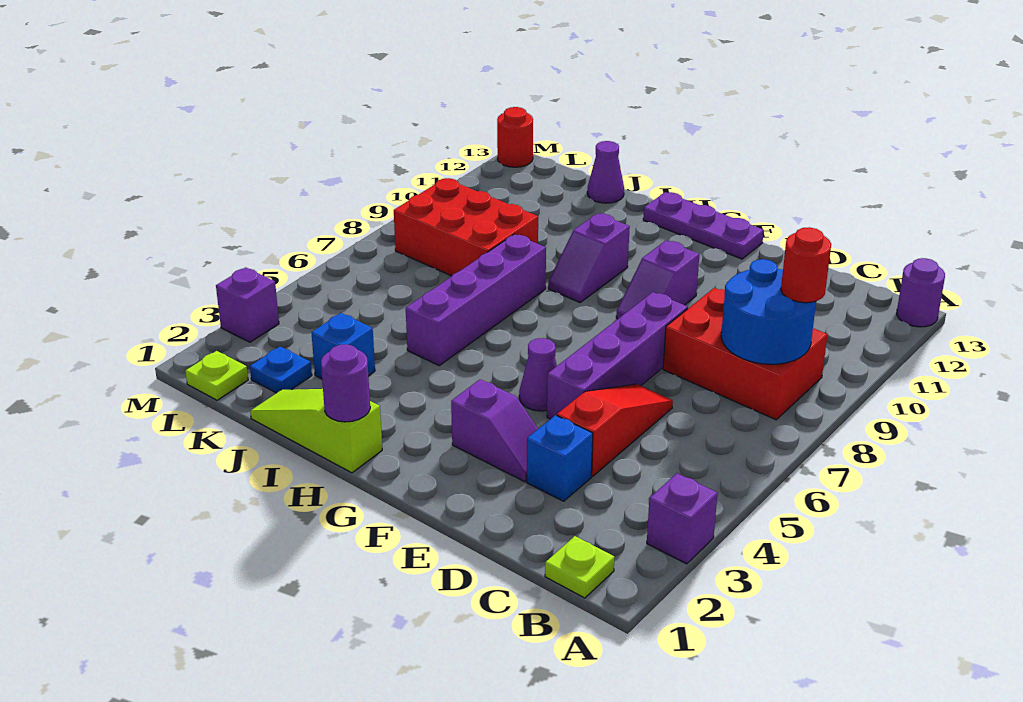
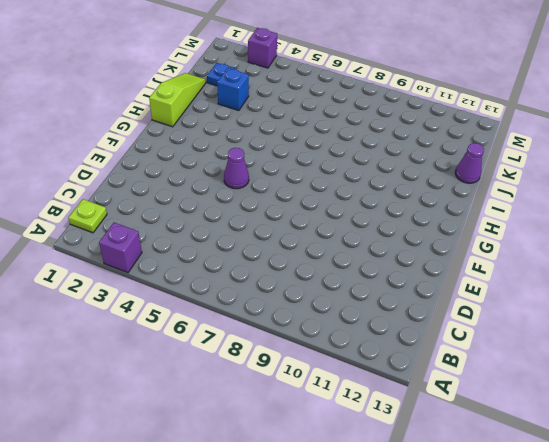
none -> purple round brick A13 level 1
none -> red brick B8:D9 level 1
none -> blue brick D3 level 1

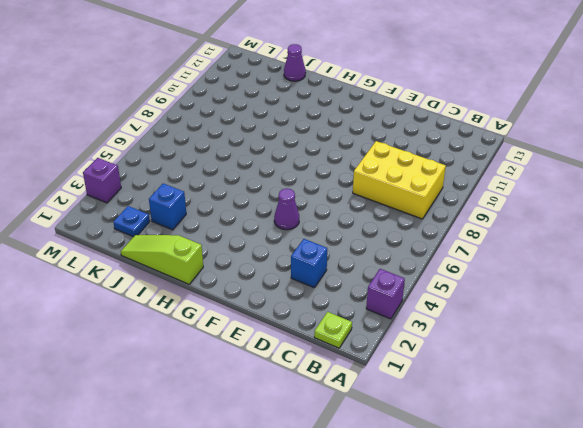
yellow brick B8:D9 level 1 -> red brick B8:D9 level 1
none -> purple round brick A13 level 1
none -> red slope D4:D6 level 1 top 4
none -> purple slope E3:F3 level 1 top F

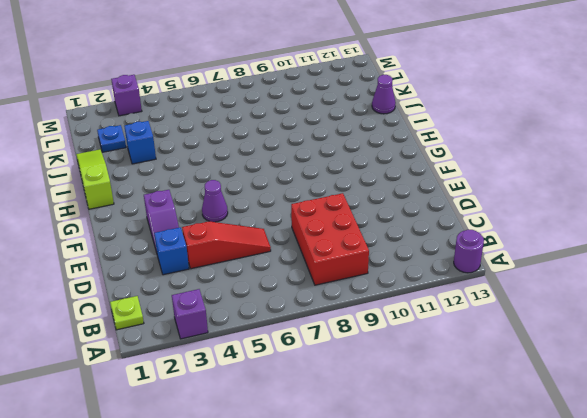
none -> purple brick E5:E8 level 1
none -> purple slope F9:F10 level 1 top 10
none -> purple plate F13:H13 level 1

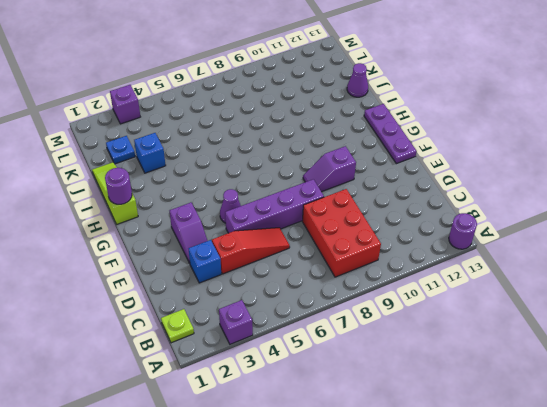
none -> purple slope H9:H10 level 1 top 10
none -> purple brick I5:I8 level 1
none -> red brick J8:L9 level 1

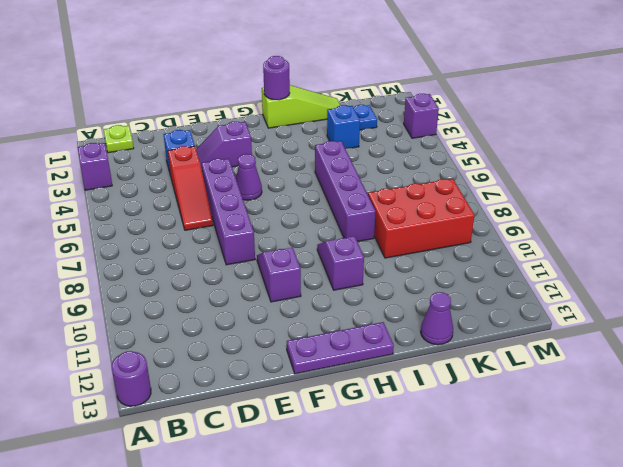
none -> red brick B8:D9 level 1
none -> lime plate L1 level 1
none -> red round brick M13 level 1

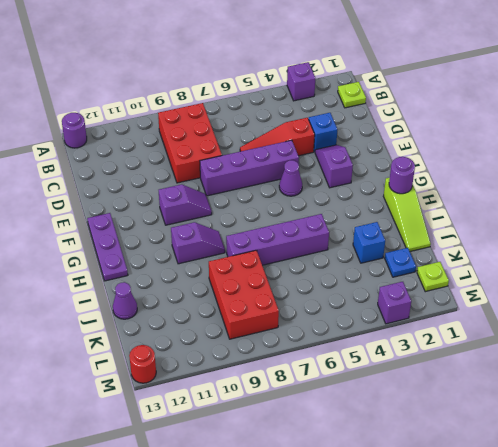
none -> blue round brick B8:C9 level 2
none -> red round brick B9 level 3

